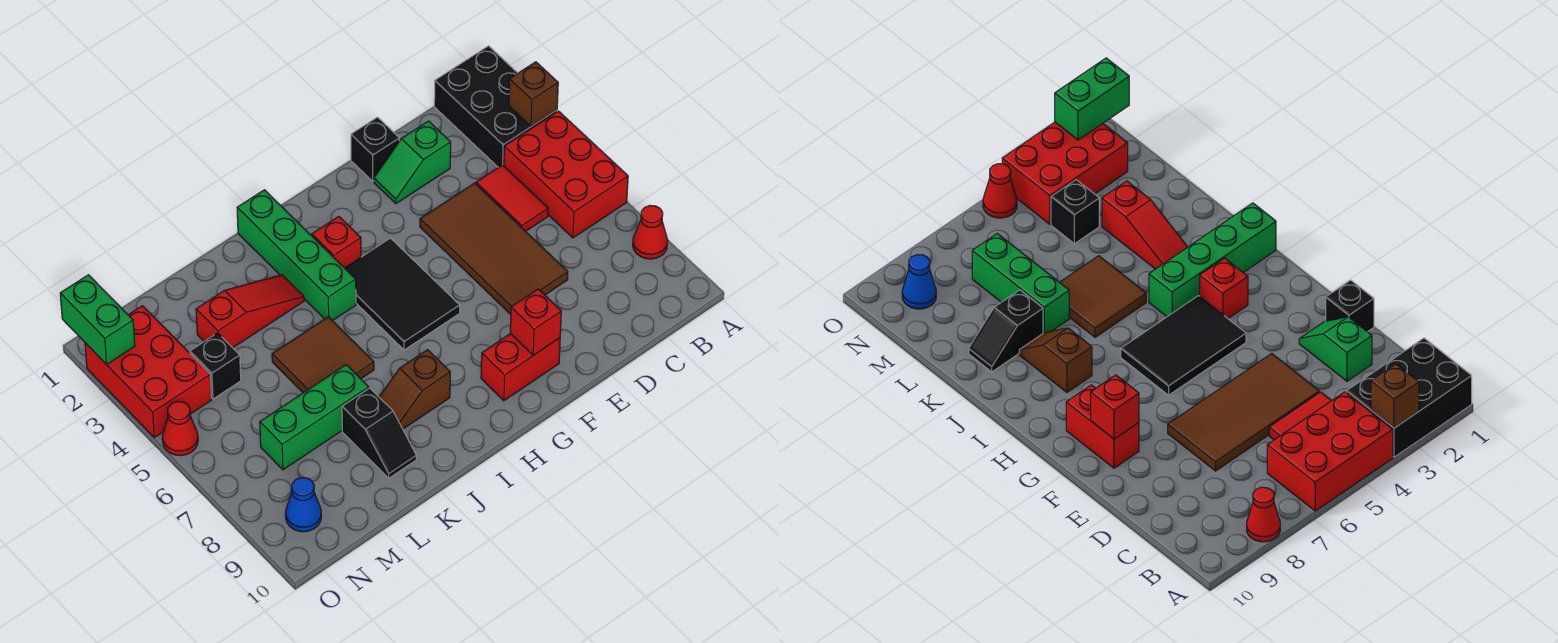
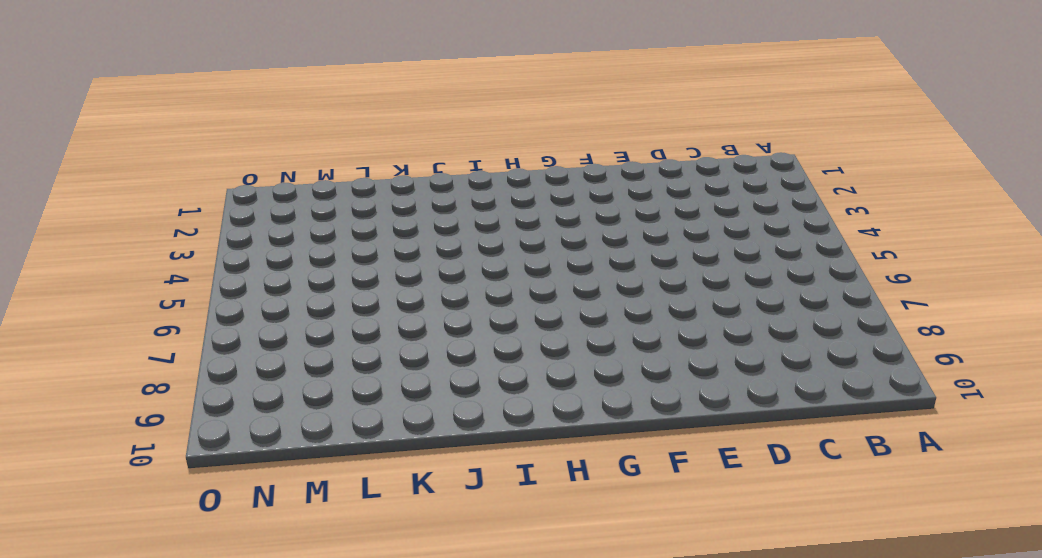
none -> black brick A1:B3 level 1
none -> red brick A4:B6 level 1
none -> red cone A8 level 1

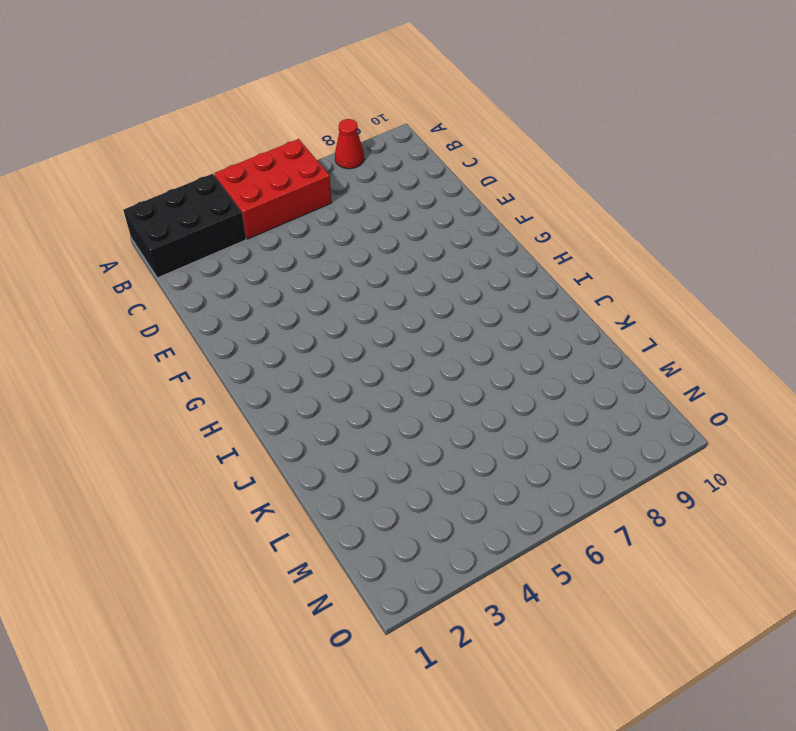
none -> red tile C4:C5 level 1
none -> green slope D2:E2 level 1 top D
none -> brown tile D4:E7 level 1

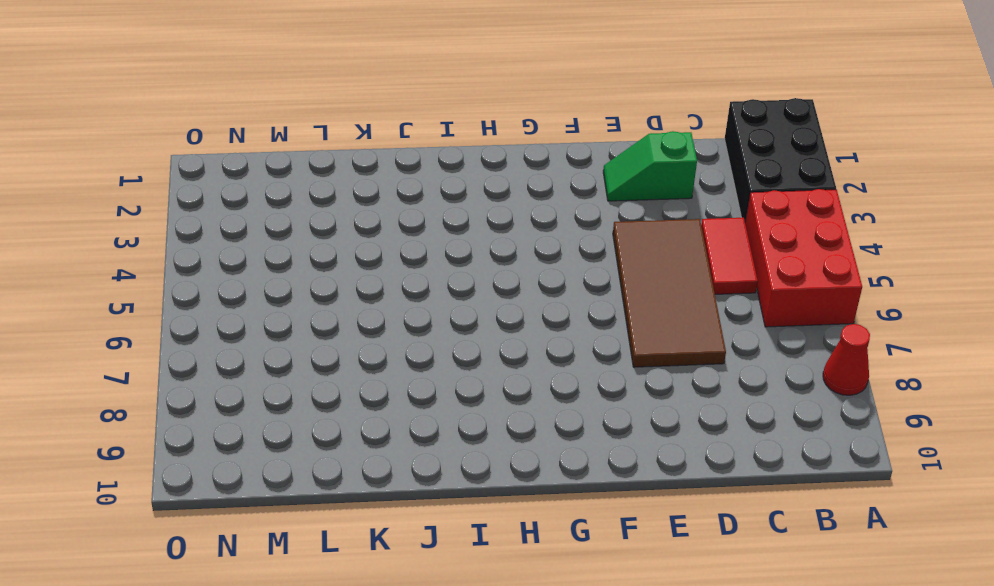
none -> black brick E1 level 1
none -> red brick F9:G9 level 1
none -> black tile G4:H6 level 1

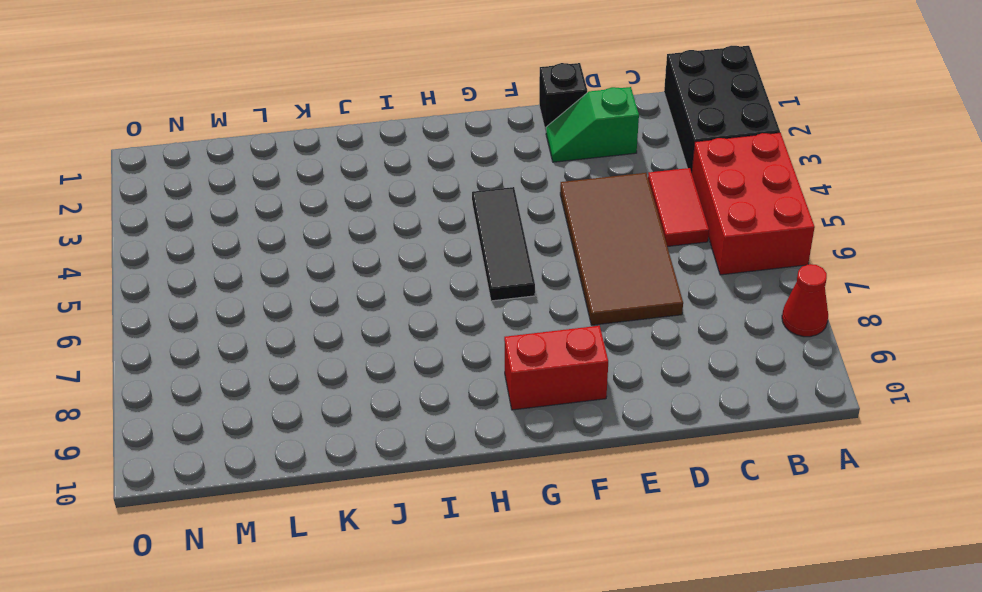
black tile G4:G6 level 1 -> black tile G4:H6 level 1
none -> red brick H3 level 1
none -> green brick I1:I4 level 1
none -> brown slope I8:J8 level 1 top I

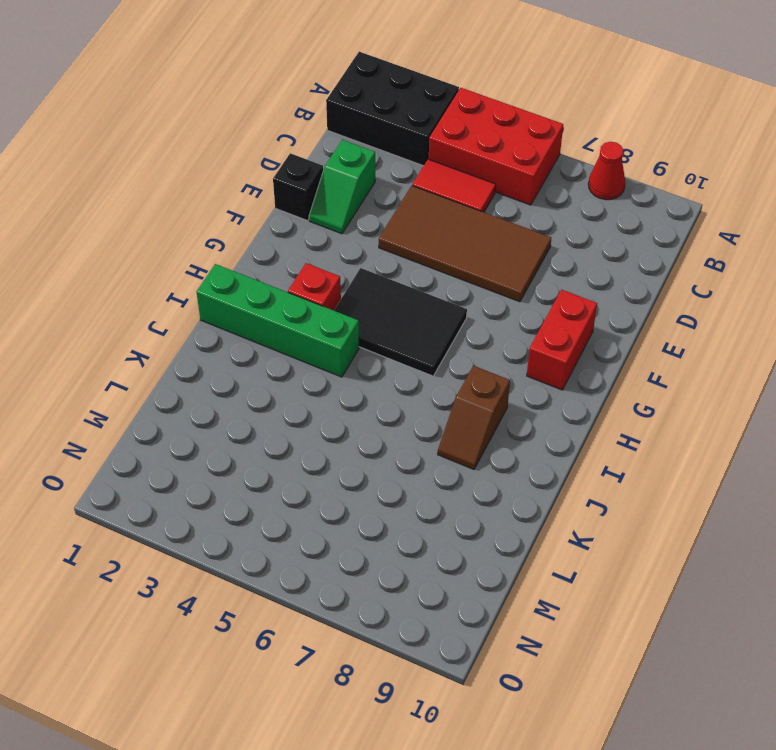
none -> red slope J3:L3 level 1 top L
none -> brown tile J5:K6 level 1
none -> green brick K7:M7 level 1

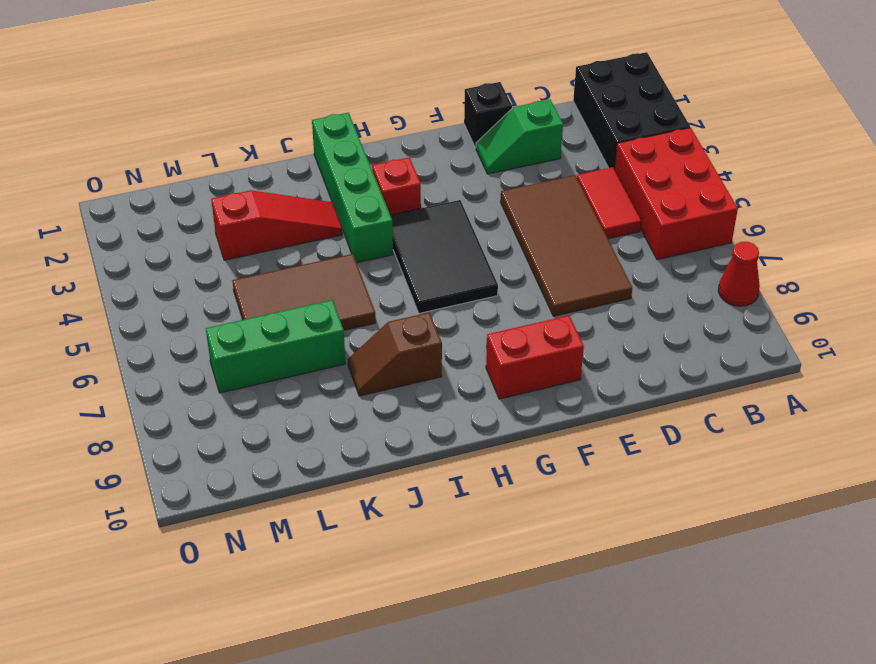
brown tile J5:L6 level 1 -> brown tile J5:K6 level 1
none -> black slope K8:K9 level 1 top 8
none -> black brick M4 level 1
none -> red brick N2:O4 level 1

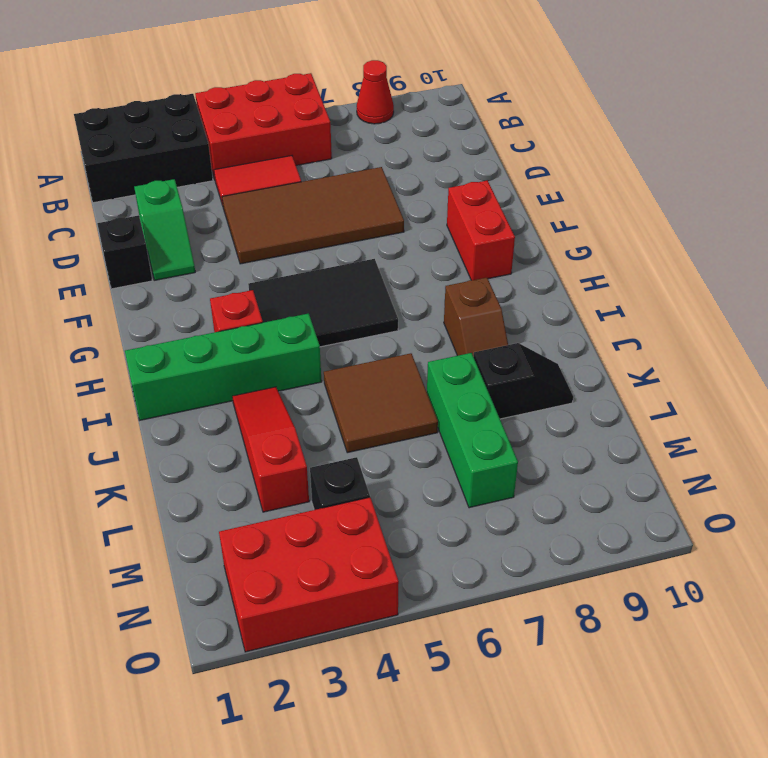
none -> blue cone N9 level 1
none -> red cone O5 level 1
none -> brown brick A3 level 2

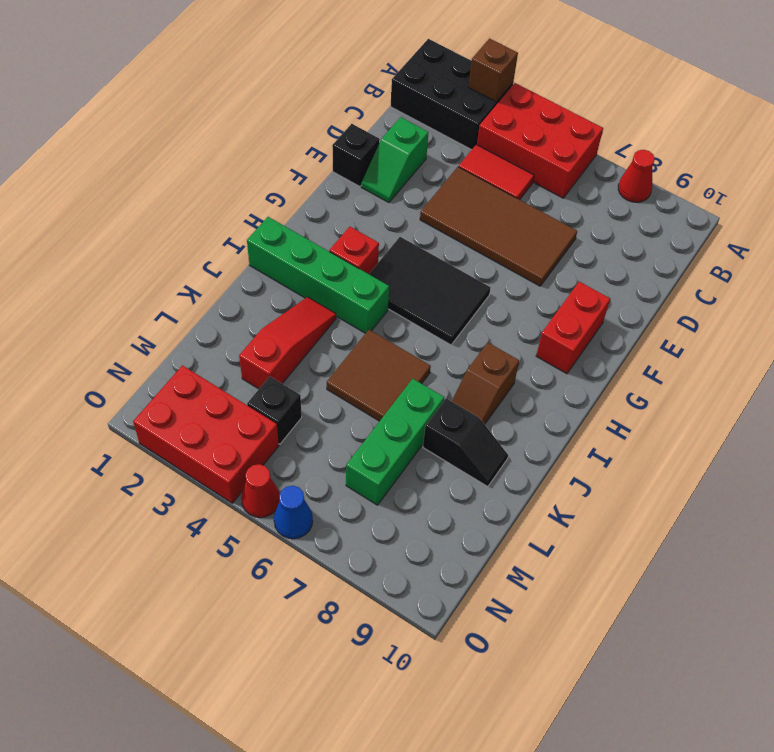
blue cone O6 level 1 -> blue cone N9 level 1
none -> red brick F9 level 2
none -> green brick O1:O2 level 2

